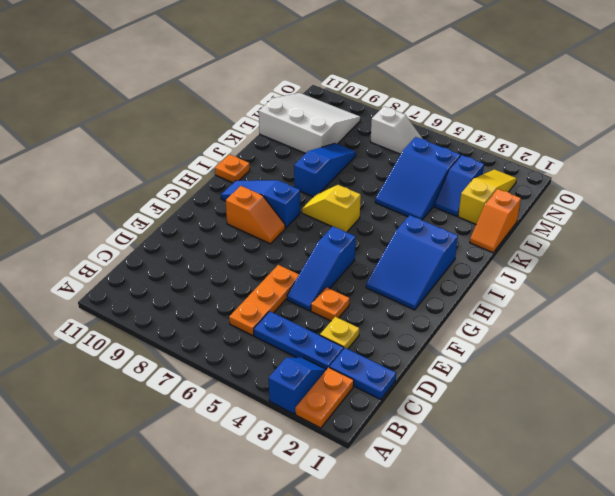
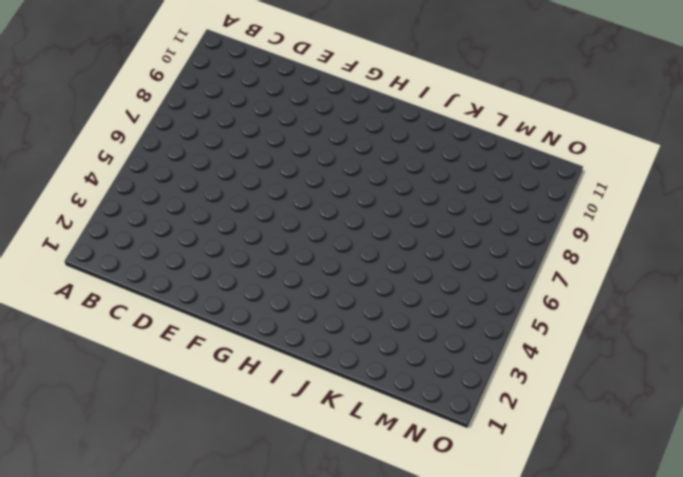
none -> orange plate A2:B2 level 1
none -> blue slope A3:B3 level 1 top A
none -> blue plate C1:C2 level 1

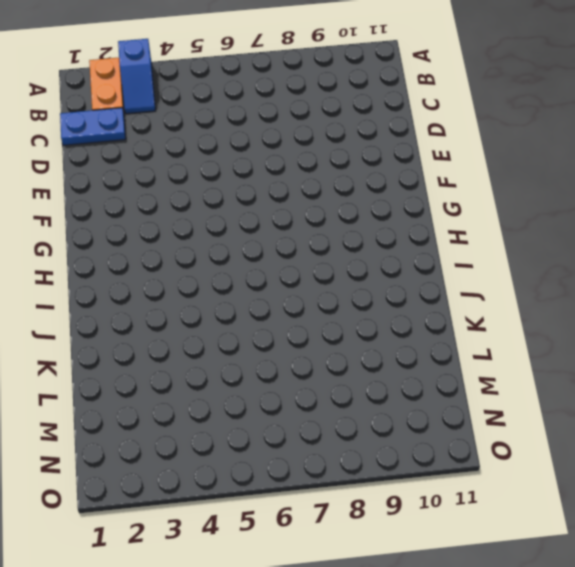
none -> blue plate C3:C5 level 1
none -> orange plate C6:E6 level 1
none -> yellow plate D3 level 1

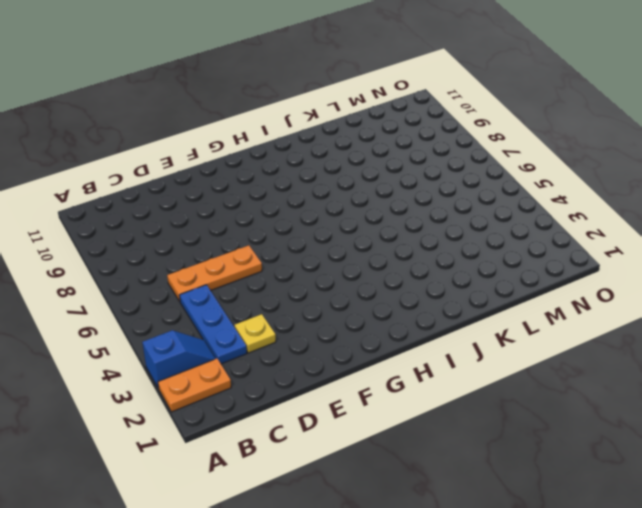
none -> blue plate C1:C2 level 1
none -> orange plate E4 level 1
none -> blue slope E5:G5 level 1 top G

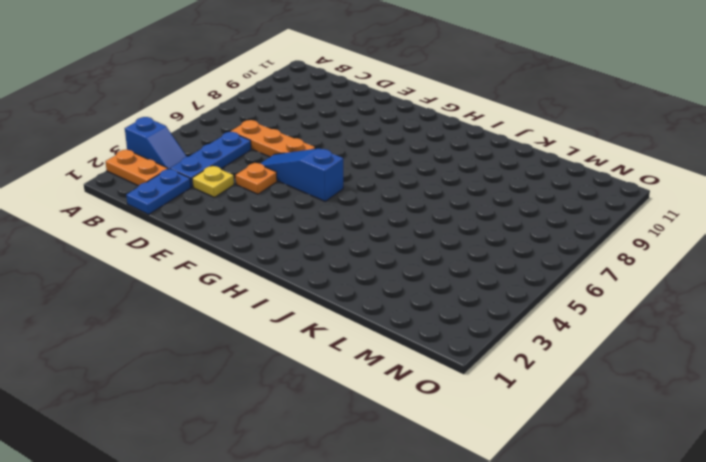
none -> blue slope G2:I3 level 1 top I
none -> orange slope G8:G9 level 1 top 9
none -> blue slope H8:H10 level 1 top 8

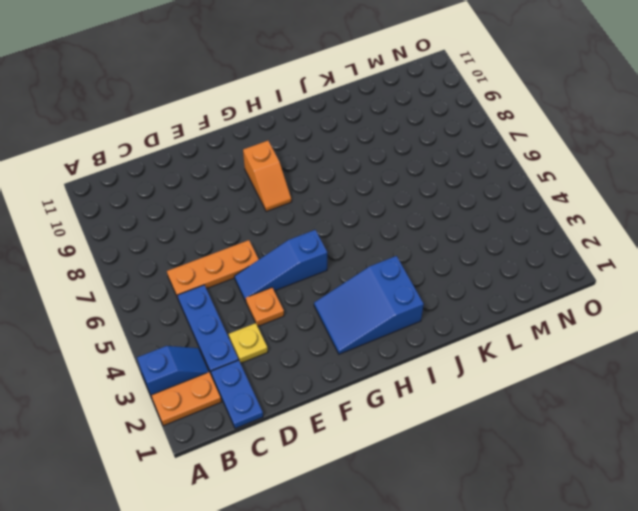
none -> blue slope H8:H10 level 1 top 8
none -> yellow slope I6:I7 level 1 top 6
none -> orange plate I11 level 1

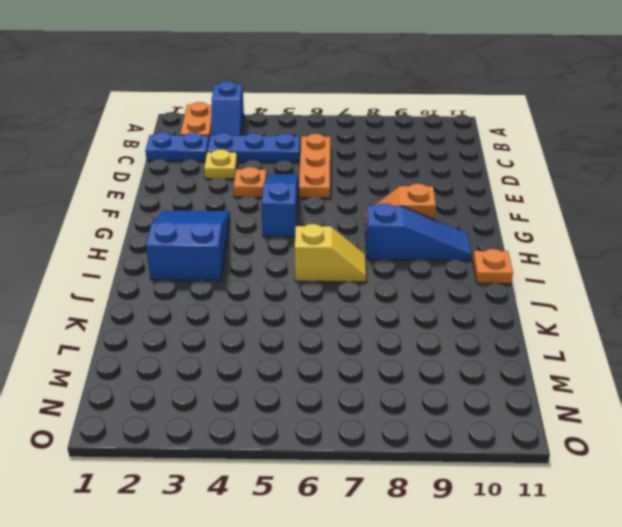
none -> blue slope J8:L8 level 1 top J
none -> orange slope K1:L1 level 1 top L
none -> blue slope K4:M5 level 1 top M

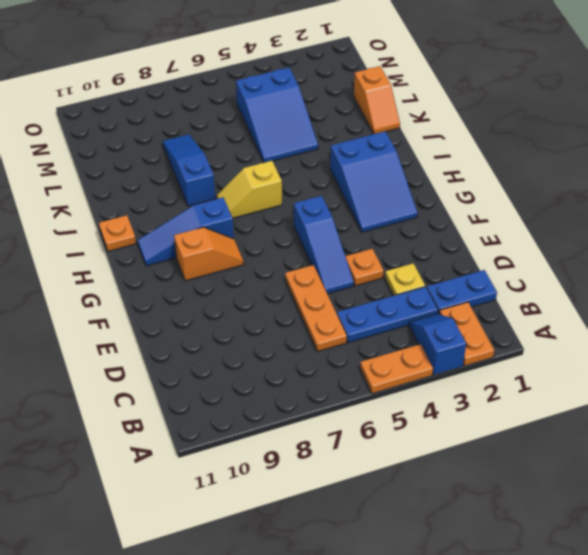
orange plate A4:A5 level 1 -> none
none -> yellow slope L2:N2 level 1 top L
none -> blue slope L3:M3 level 1 top M
none -> white slope L9:N11 level 1 top L

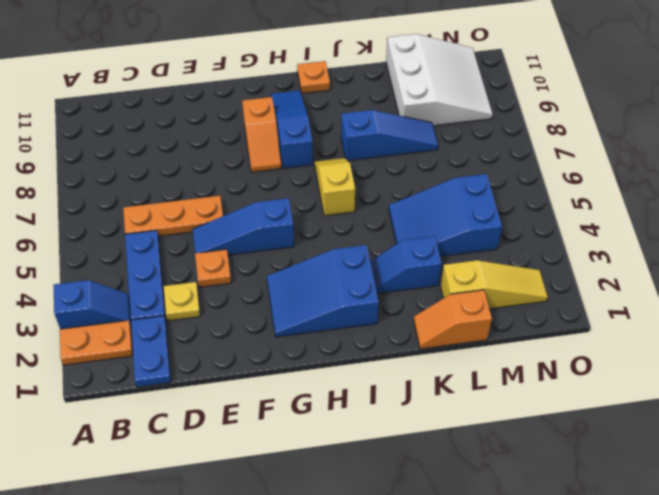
blue slope J3:K3 level 1 top K -> blue slope L3:M3 level 1 top M
none -> white slope N6:N7 level 1 top 7

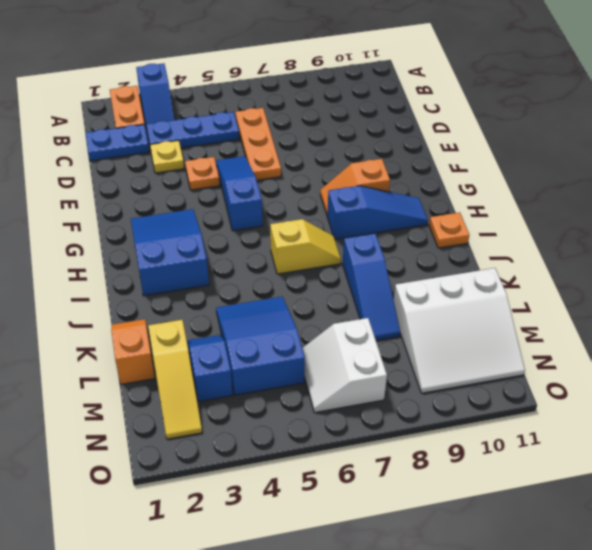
white slope M6:N7 level 1 top 7 -> white slope N6:N7 level 1 top 7

